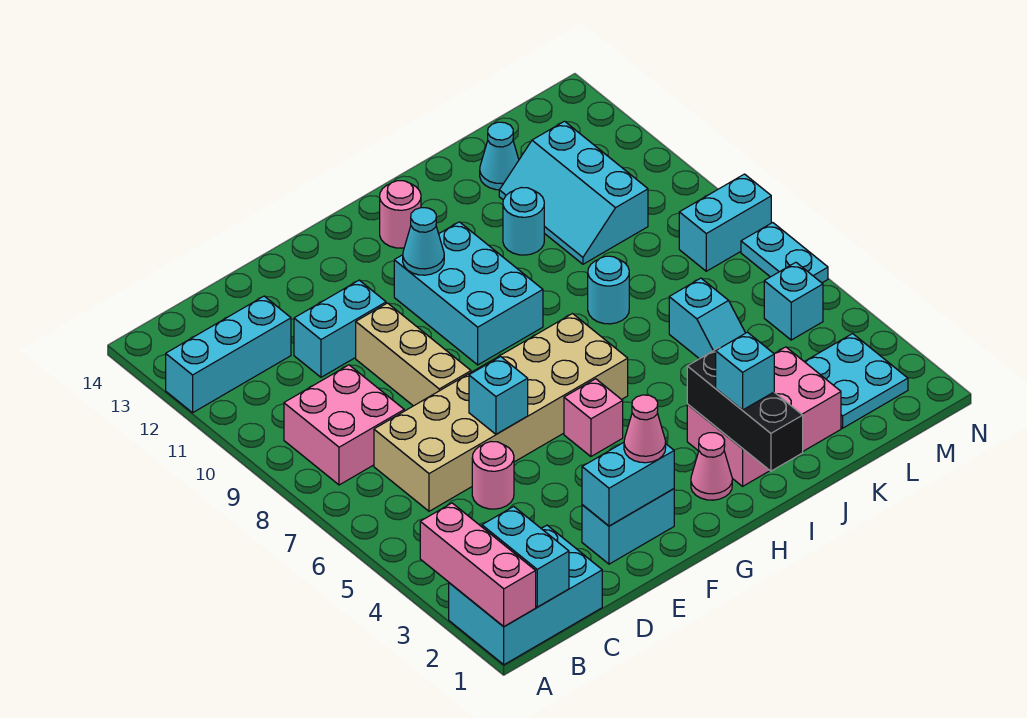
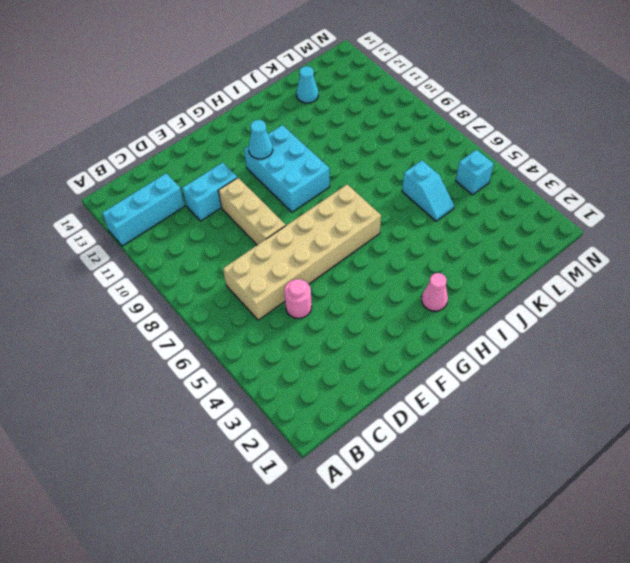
none -> cyan brick A1:C2 level 1
none -> pink brick B8:C9 level 1
none -> cyan brick E2:F2 level 1
none -> pink brick G5 level 1

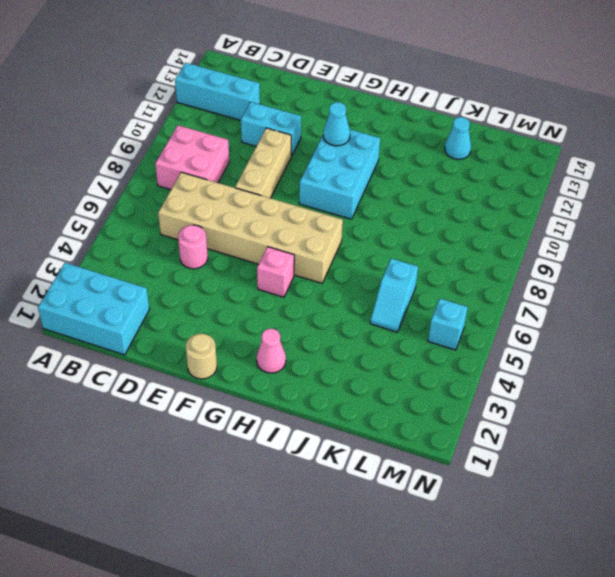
tan round brick F1 level 1 -> none
none -> cyan brick E2:F2 level 1
none -> pink round brick H13 level 1
none -> pink brick I2:K3 level 1
none -> cyan round brick J8 level 1

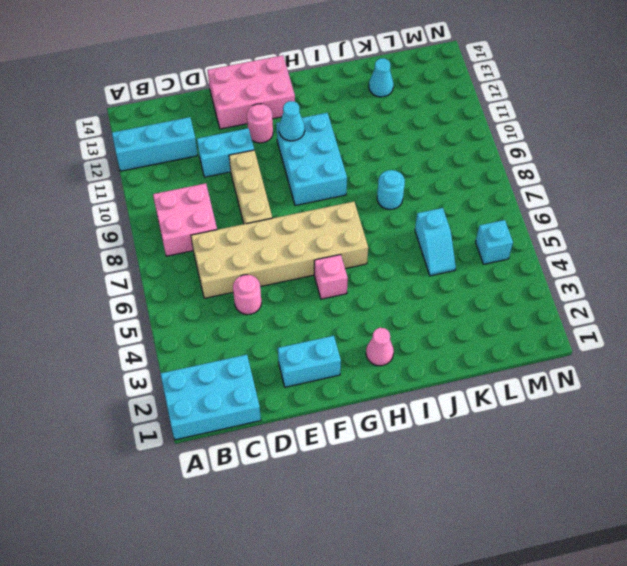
pink brick E13:G14 level 1 -> pink brick I2:K3 level 1
pink round brick F12 level 1 -> pink round brick H13 level 1
none -> cyan round brick J11 level 1
none -> cyan slope K10:L12 level 1 top L
none -> cyan plate L2:M3 level 1
none -> cyan brick M8:N8 level 1

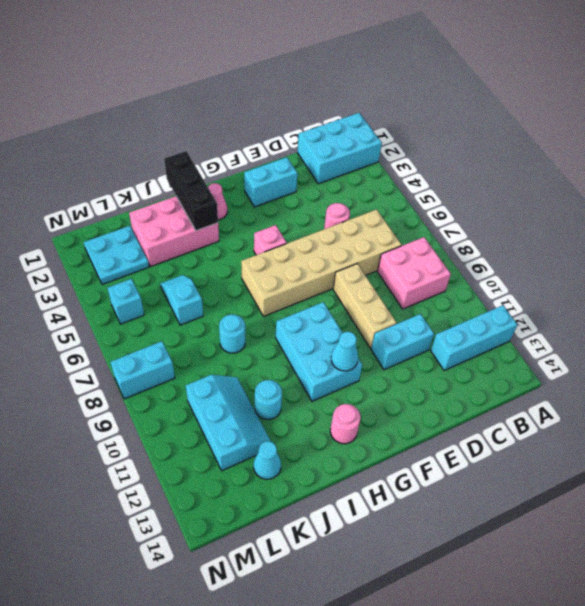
none -> cyan plate N6:N7 level 1
none -> pink brick A1:A3 level 2
none -> cyan brick B1:B2 level 2
none -> cyan brick E2:F2 level 2

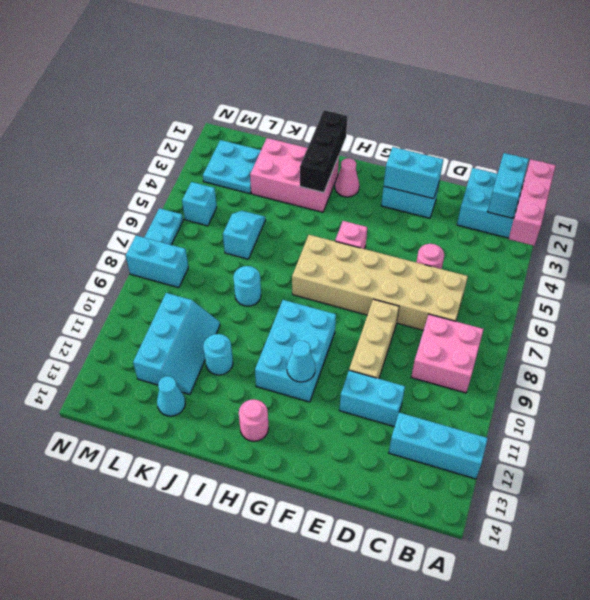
none -> cyan brick E6 level 2
none -> pink cone F2 level 3
none -> cyan brick I2 level 3

